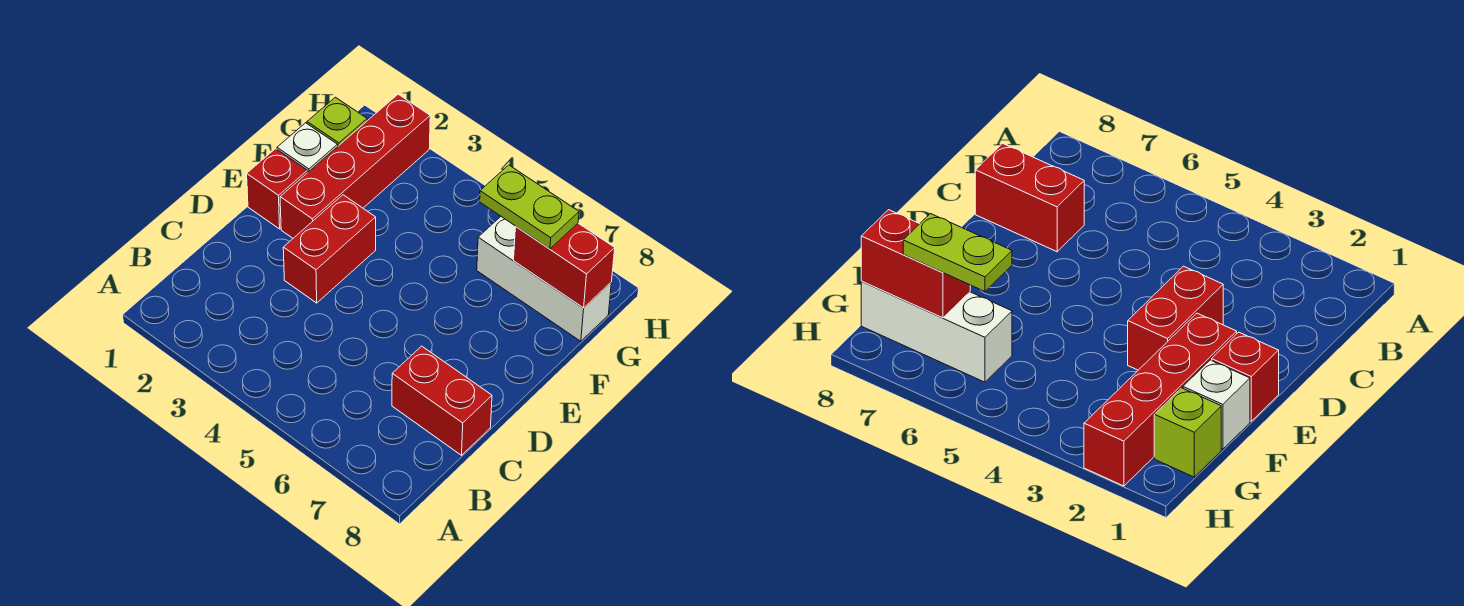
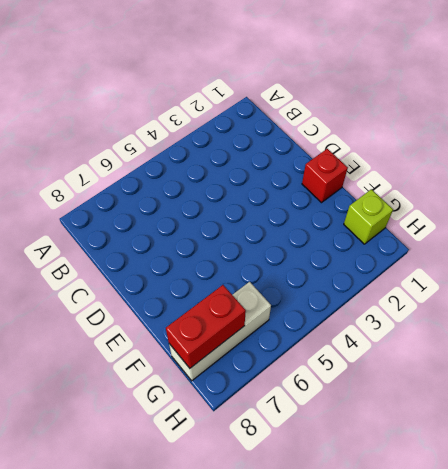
none -> red brick C7:C8 level 1
none -> red brick D3:E3 level 1

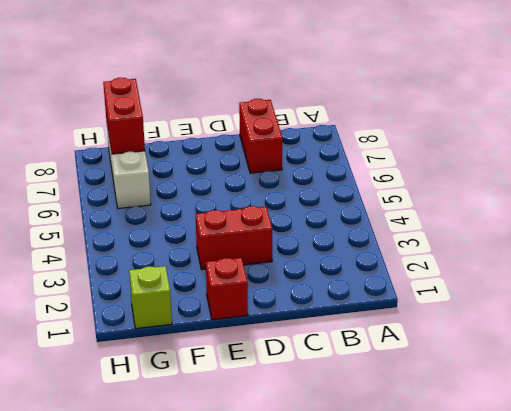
none -> red brick E2:H2 level 1
none -> white brick F1 level 1

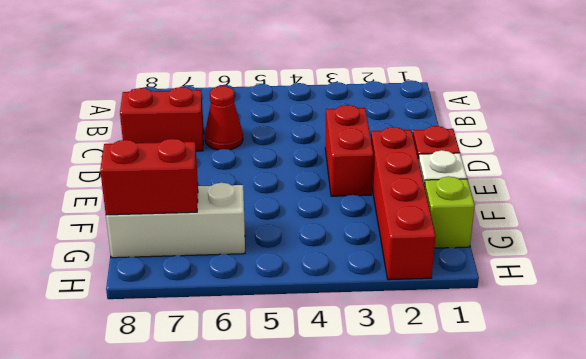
red cone C6 level 1 -> none
none -> lime plate G6:G7 level 3

